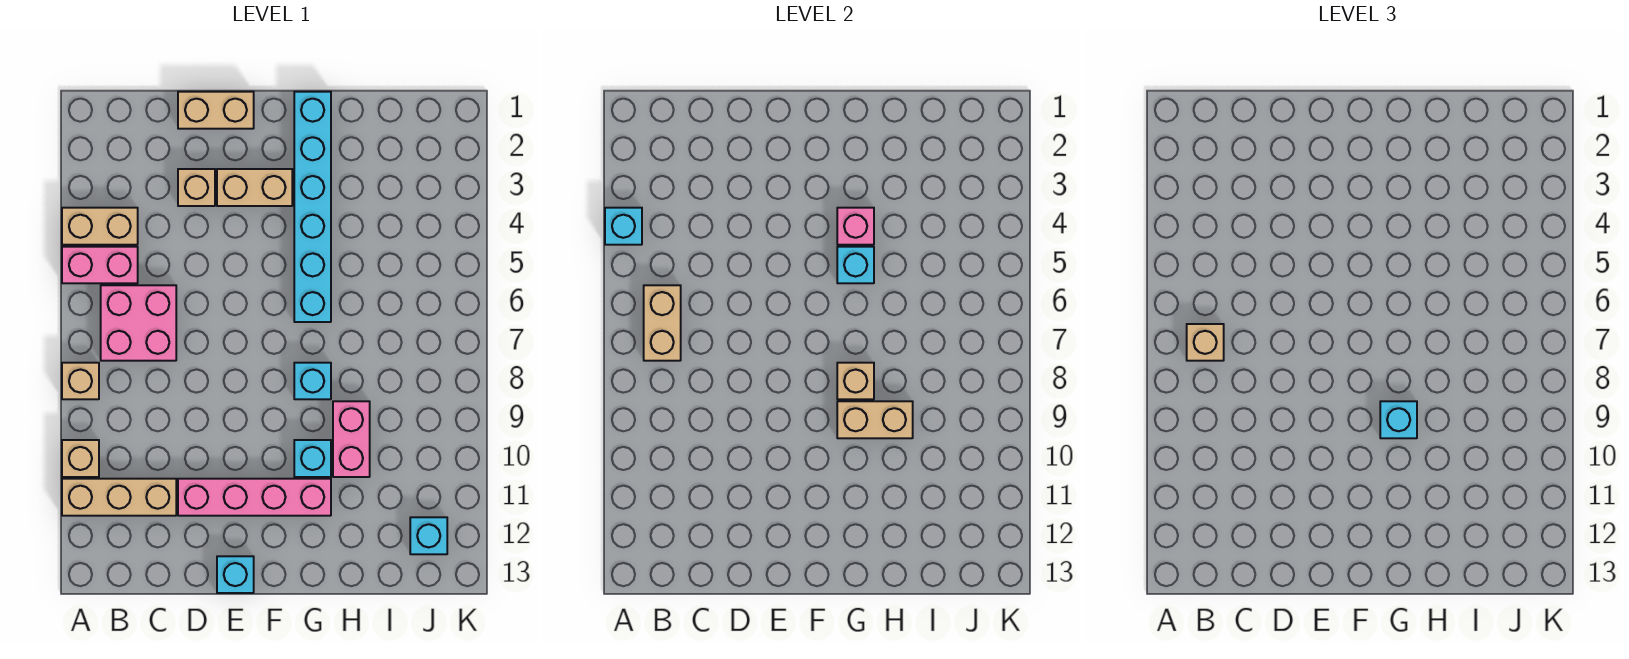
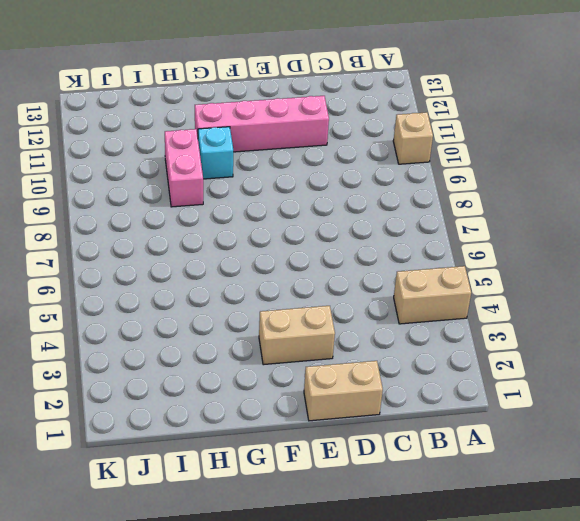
none -> pink brick A5:B5 level 1
none -> tan brick A8 level 1
none -> tan brick A11:C11 level 1

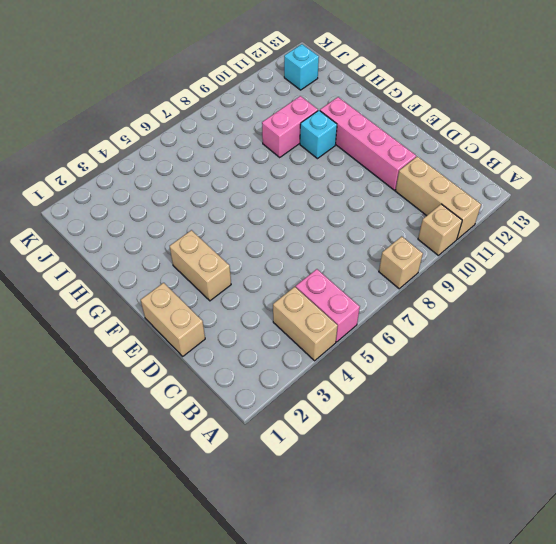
none -> pink brick B6:C7 level 1
none -> tan brick D3 level 1
none -> cyan brick E13 level 1

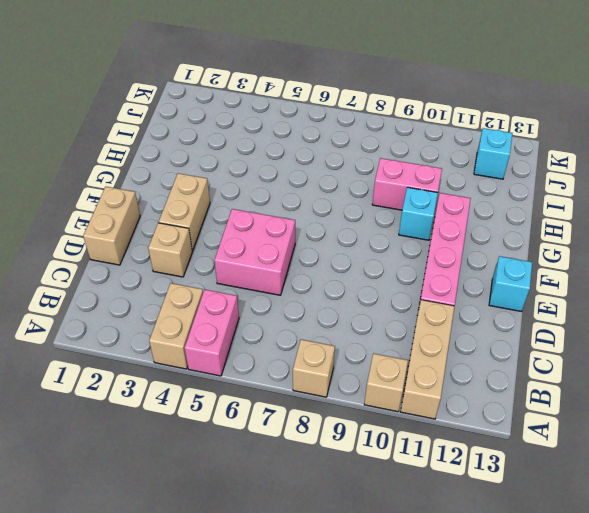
pink brick D5:E6 level 1 -> pink brick B6:C7 level 1
none -> cyan brick G1:G6 level 1
none -> cyan brick G8 level 1
none -> cyan brick A4 level 2

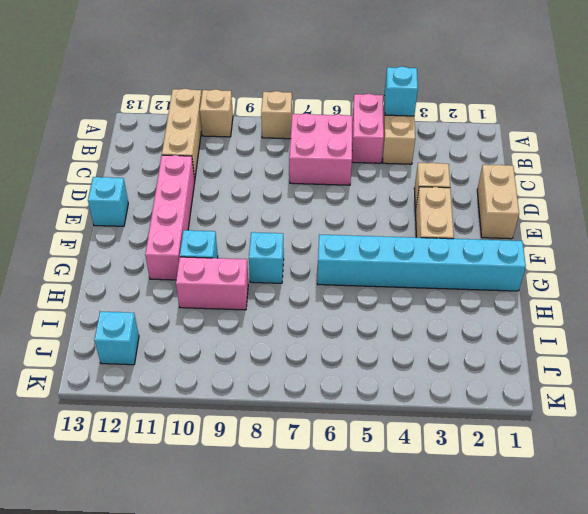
none -> tan brick B6:B7 level 2
none -> pink brick G4 level 2
none -> cyan brick G5 level 2

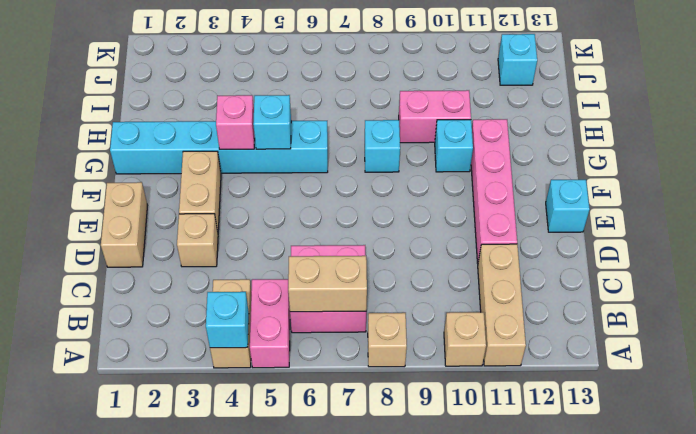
none -> tan brick G8 level 2
none -> tan brick G9:H9 level 2
none -> tan brick B7 level 3

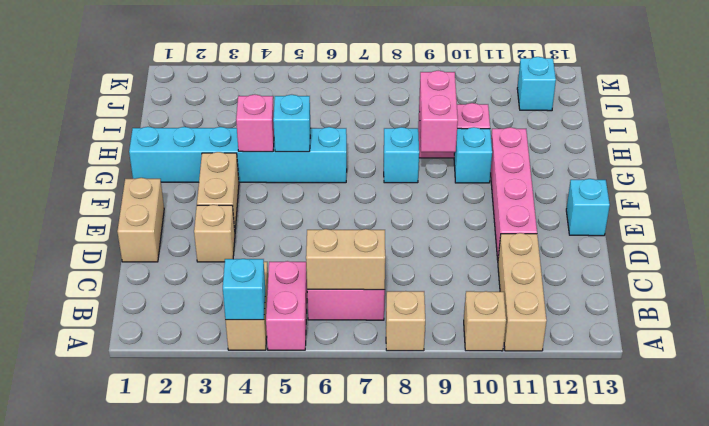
pink brick G9:H9 level 2 -> tan brick G9:H9 level 2
none -> tan brick G8 level 2
none -> tan brick B7 level 3
none -> cyan brick G9 level 3

